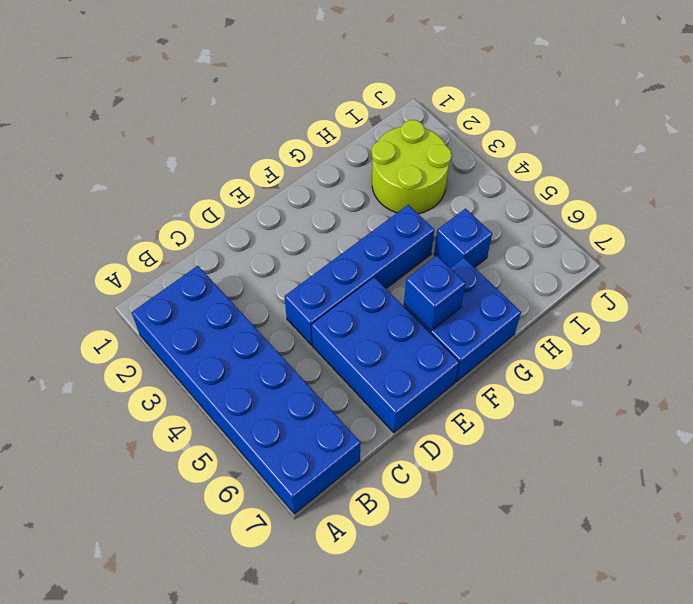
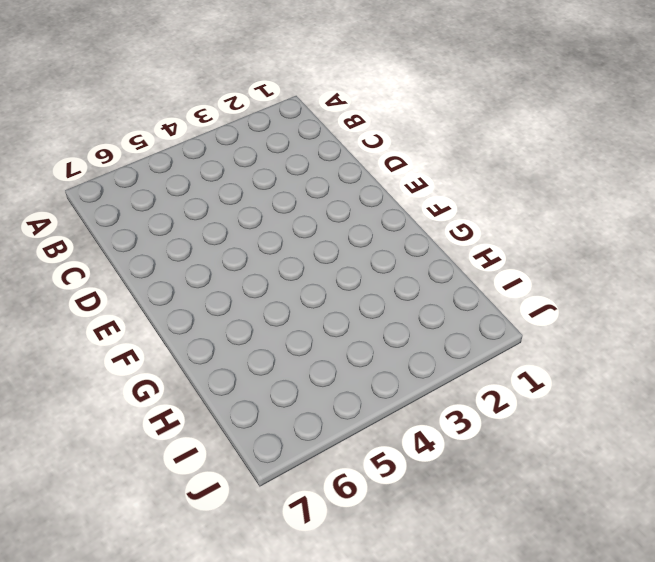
none -> blue brick A2:B7 level 1
none -> blue brick D4:G4 level 1

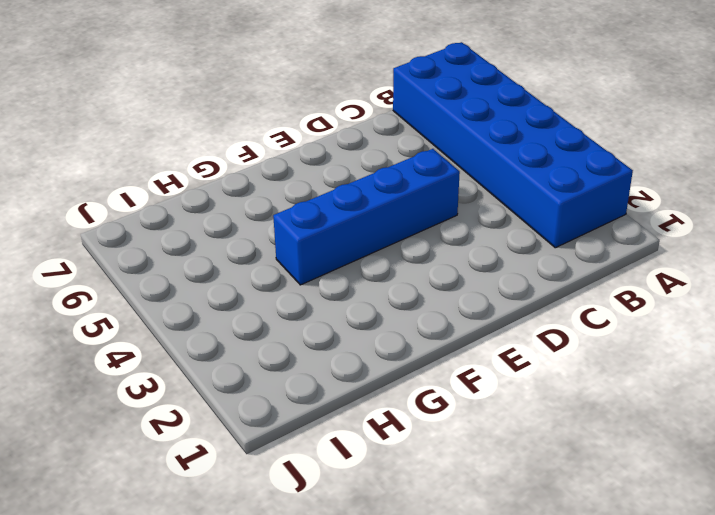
none -> blue brick D5:E7 level 1
none -> blue brick F6:G7 level 1

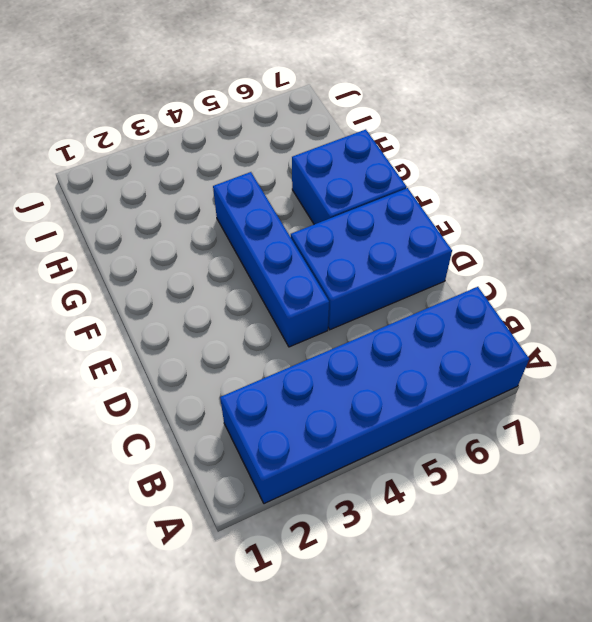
none -> lime round brick H2:I3 level 1
none -> blue brick H5 level 1

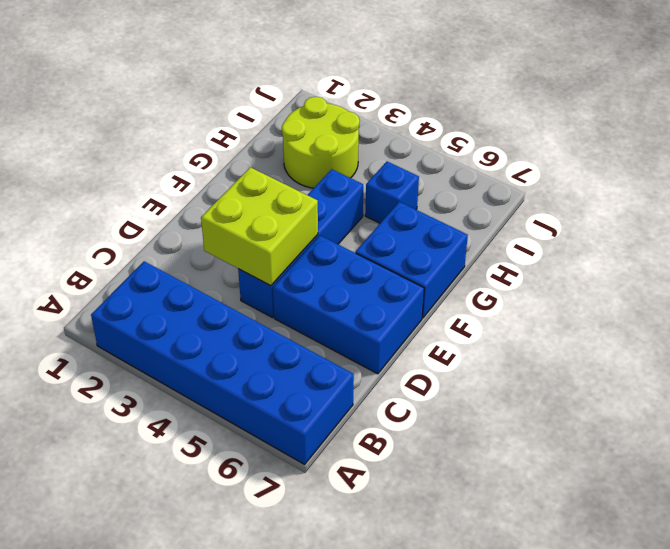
lime brick D3:E4 level 2 -> none
none -> blue brick F6 level 2

